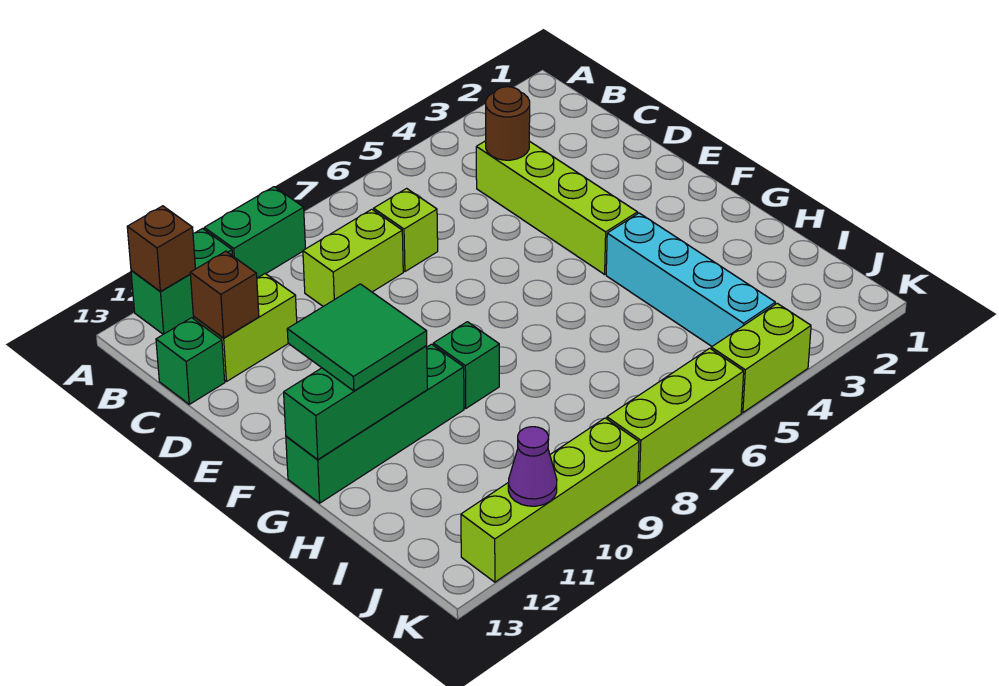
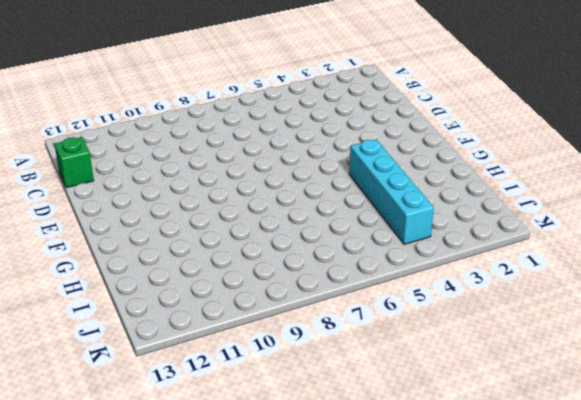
none -> green brick A9:A10 level 1
none -> green brick A11:A12 level 1
none -> lime brick C4:F4 level 1

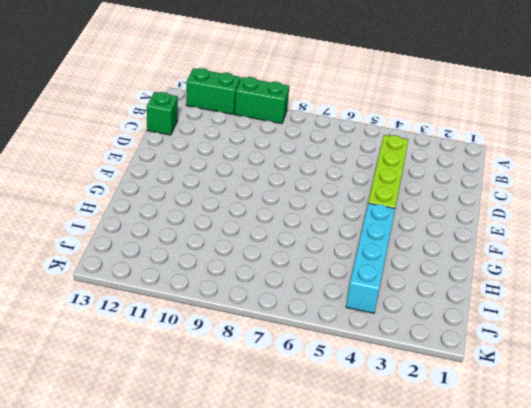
none -> lime brick C7 level 1
none -> lime brick C8:C9 level 1
none -> lime brick C11:C12 level 1

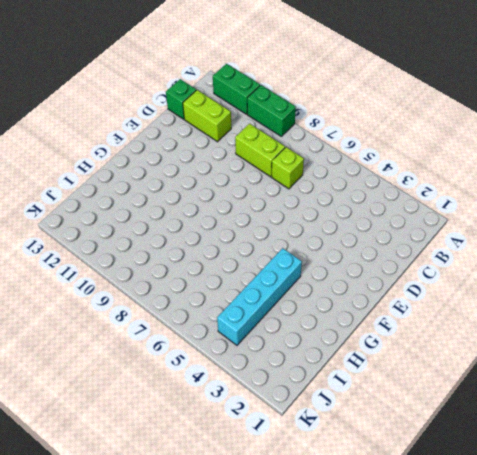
none -> lime brick C4:F4 level 1
none -> green brick G9 level 1
none -> green brick G10:G13 level 1

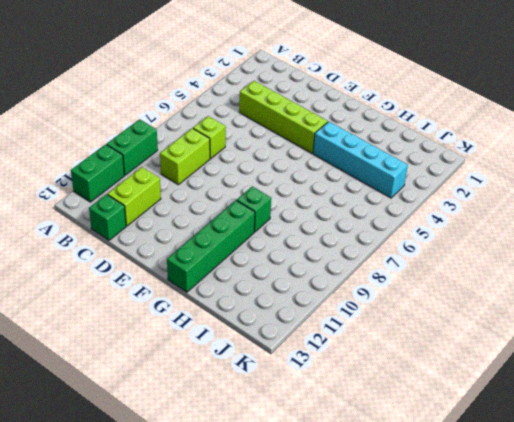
none -> lime brick K4:K5 level 1
none -> lime brick K6:K8 level 1
none -> lime brick K9:K12 level 1

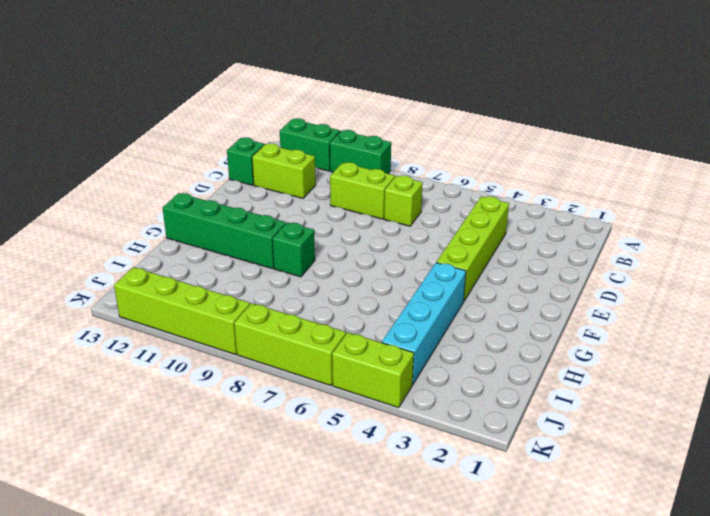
none -> brown brick A12 level 2
none -> brown round brick C4 level 2
none -> brown brick C12 level 2

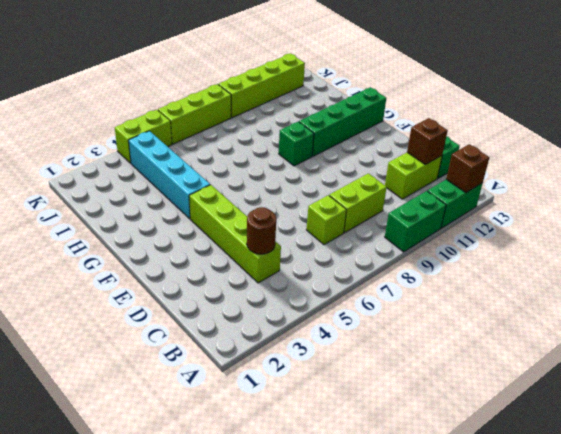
none -> green brick G11:G13 level 2
none -> purple cone K11 level 2
none -> green tile F11:G12 level 3

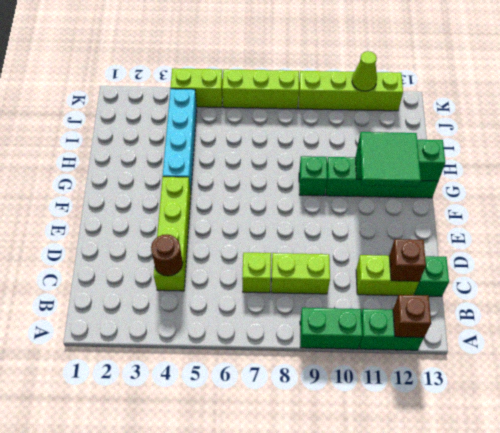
lime cone K11 level 2 -> purple cone K11 level 2

